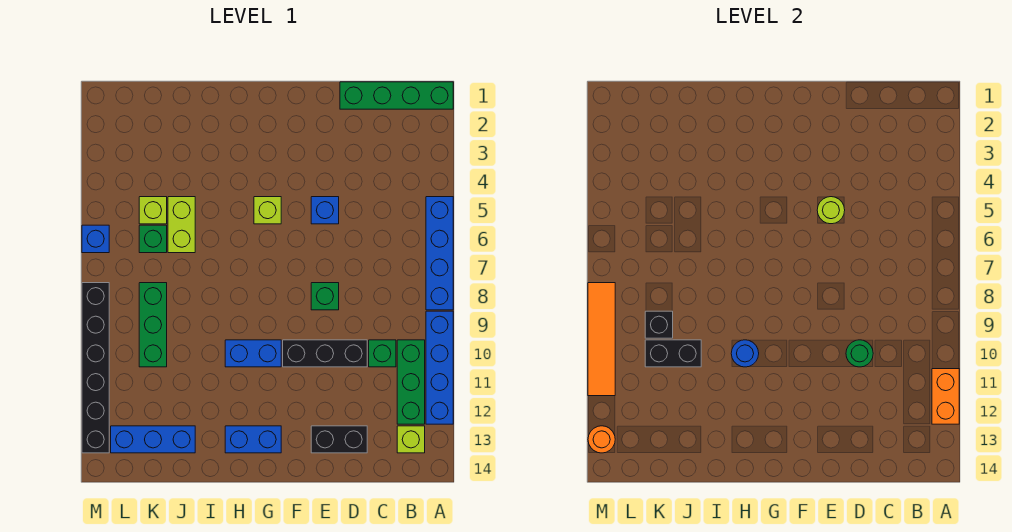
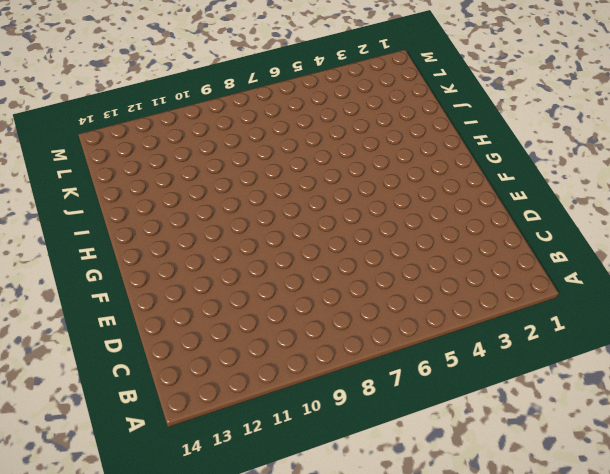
none -> green brick A1:D1 level 1
none -> blue brick A5:A8 level 1
none -> blue brick A9:A12 level 1

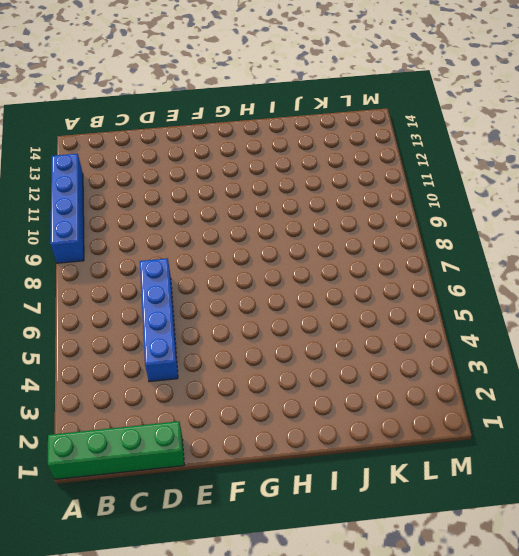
blue brick D4:D7 level 1 -> blue brick A5:A8 level 1
none -> green brick B10:B12 level 1
none -> lime brick B13 level 1
none -> green brick C10 level 1

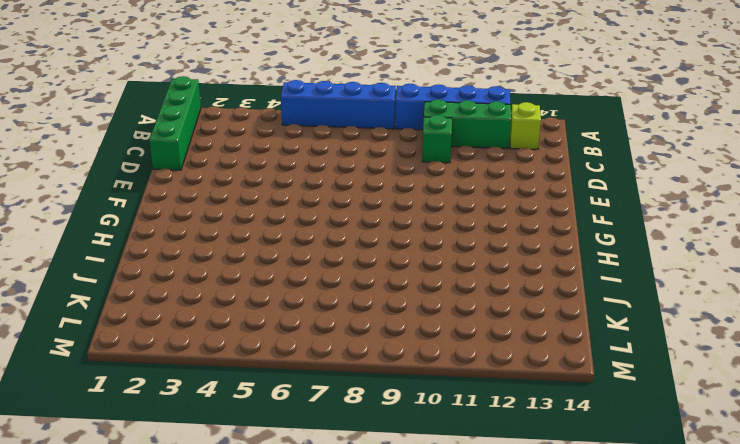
none -> black brick D10:F10 level 1
none -> black brick D13:E13 level 1
none -> blue brick E5 level 1

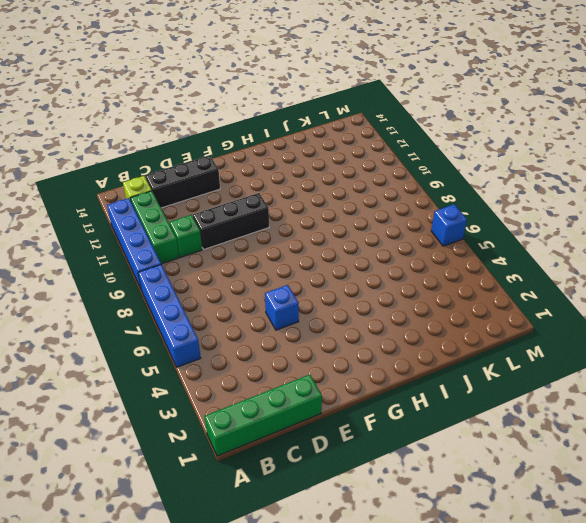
black brick C13:E13 level 1 -> black brick D13:E13 level 1
none -> green brick E8 level 1
none -> lime brick G5 level 1
none -> blue brick G10:H10 level 1

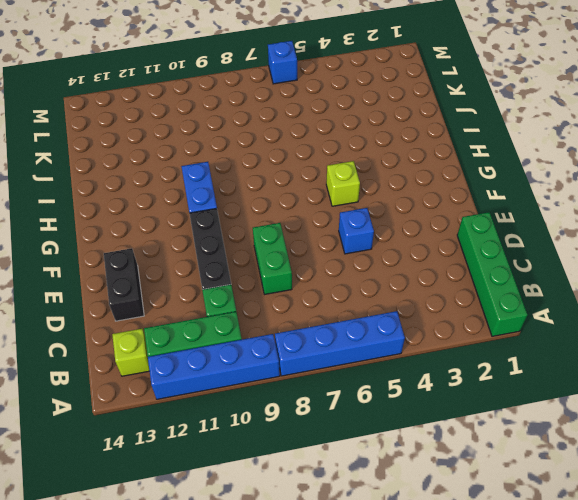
green brick D8:E8 level 1 -> green brick E8 level 1
none -> blue brick G13:H13 level 1
none -> lime brick J5:J6 level 1
none -> blue brick J13:L13 level 1

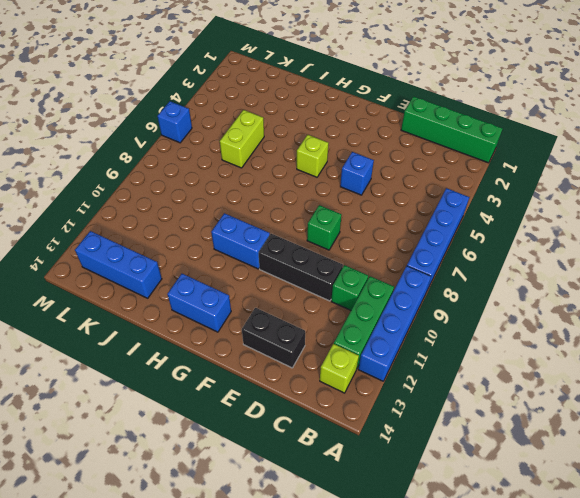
none -> lime brick K5 level 1
none -> green brick K6 level 1
none -> green brick K8:K10 level 1

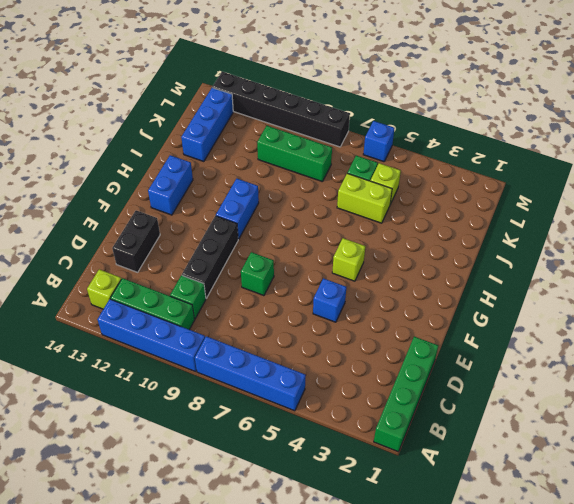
none -> orange brick A11:A12 level 2
none -> green round brick D10 level 2
none -> lime round brick E5 level 2

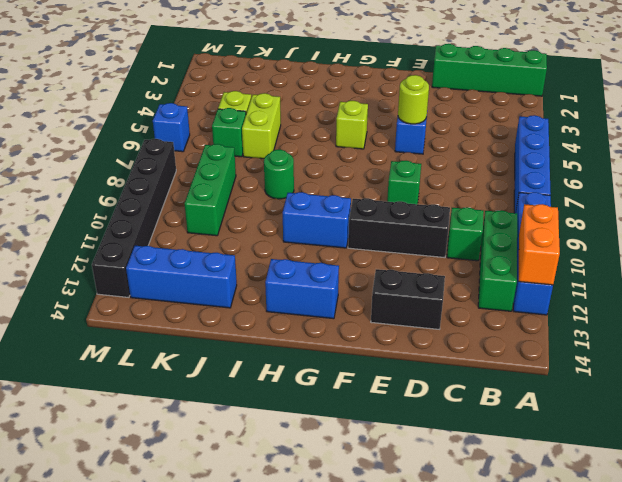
green round brick I8 level 1 -> green round brick D10 level 2
none -> lime brick B13 level 1
none -> blue round brick H10 level 2
none -> black brick J10:K10 level 2

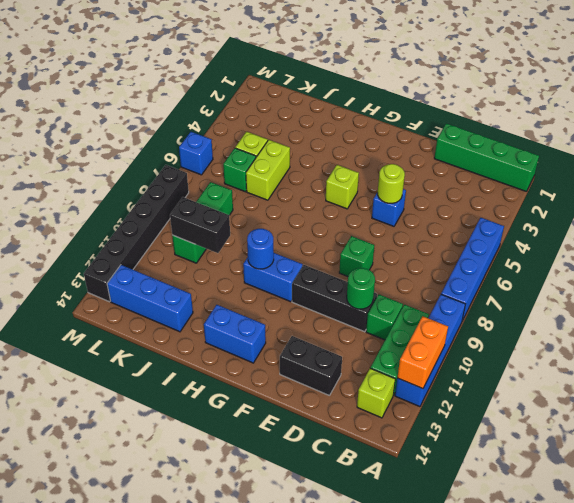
none -> black brick K9 level 2
none -> orange tile M8:M11 level 2
none -> orange round brick M13 level 2

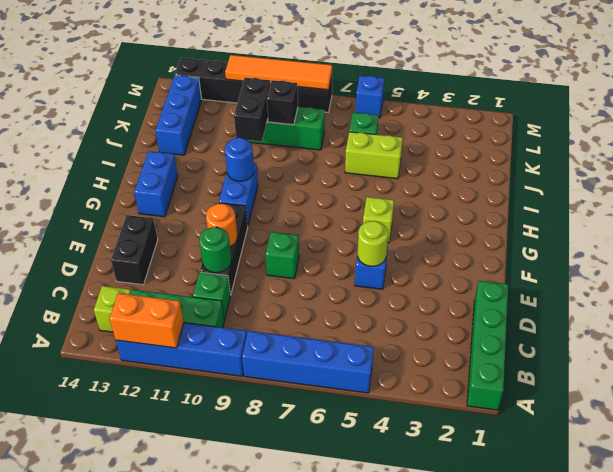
orange round brick E10 level 2 -> orange round brick M13 level 2
none -> lime brick K5 level 1

